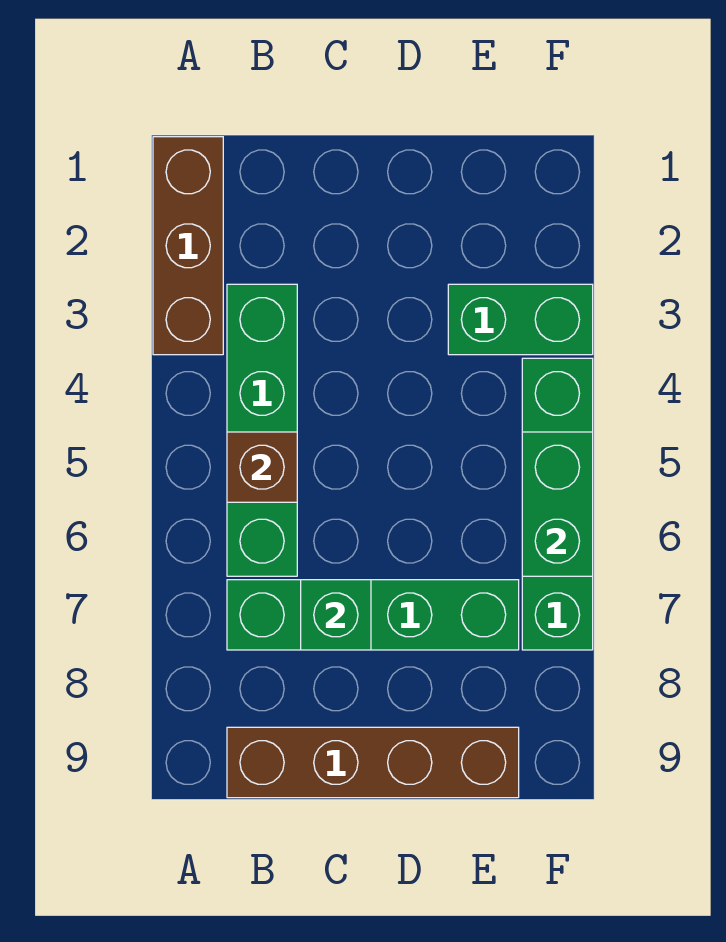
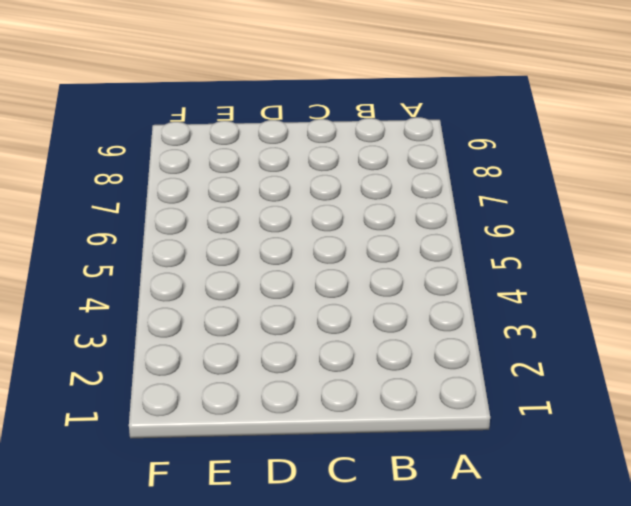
none -> brown brick A1:A3 level 1
none -> green brick B3:B6 level 1

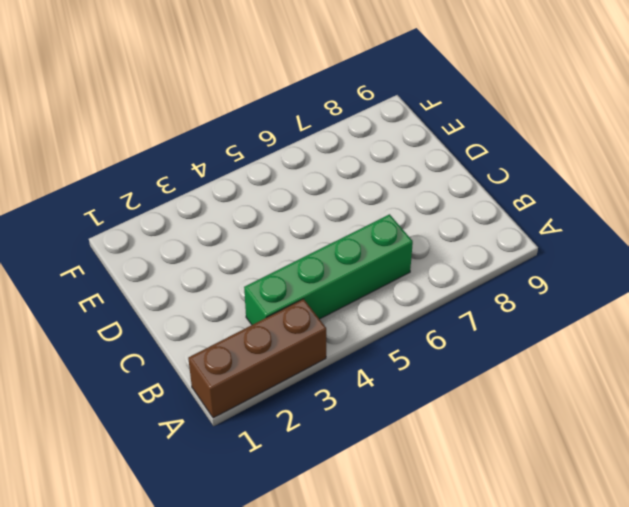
none -> green brick B7:E7 level 1
none -> brown brick B9:E9 level 1

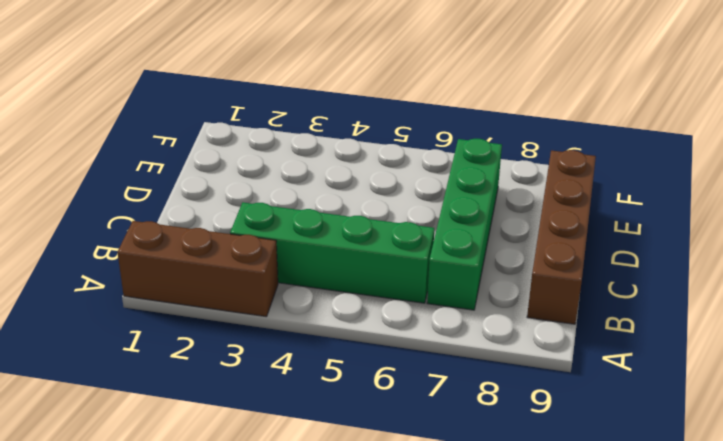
none -> green brick E3:F3 level 1
none -> green brick F4:F7 level 1

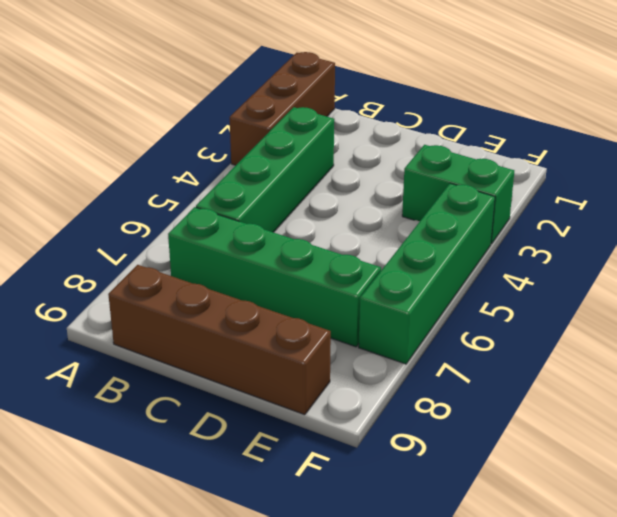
none -> brown brick B5 level 2
none -> green brick C7 level 2

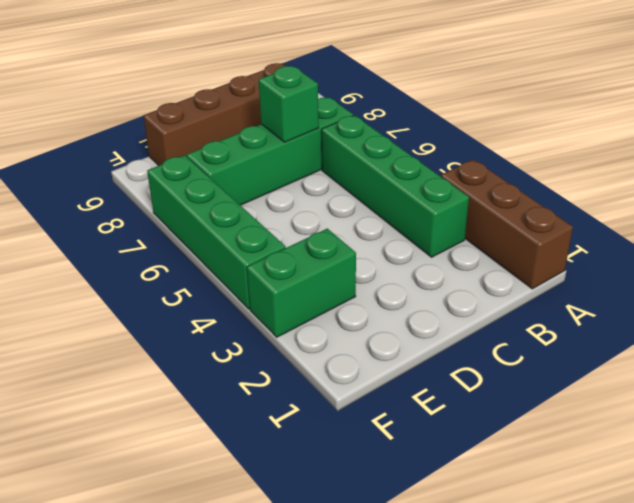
none -> brown brick B5 level 2
none -> green brick F5:F6 level 2

